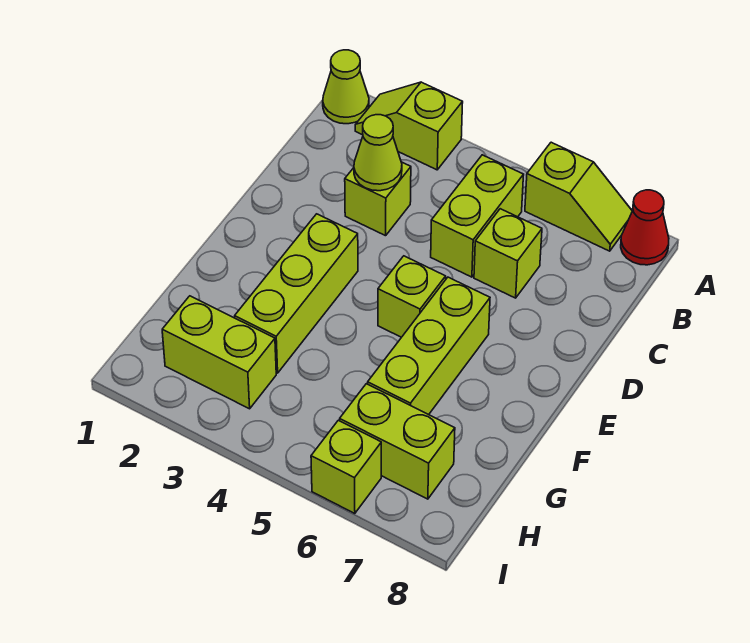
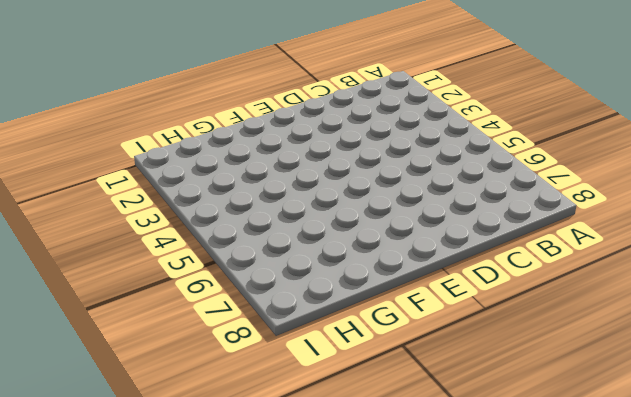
none -> lime cone A1 level 1
none -> lime slope A2:A3 level 1 top 3
none -> lime slope A6:A7 level 1 top 6

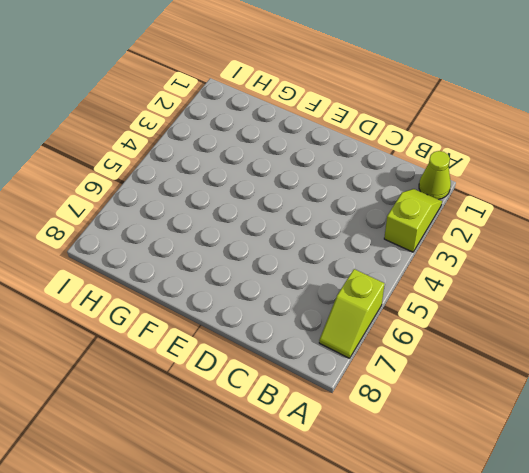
none -> red cone A8 level 1
none -> lime brick B5:C5 level 1
none -> lime brick C3 level 1

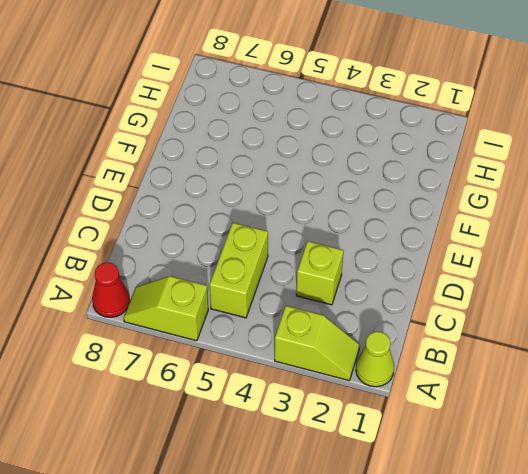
none -> lime brick C6 level 1
none -> lime brick E3:G3 level 1
none -> lime brick E5 level 1

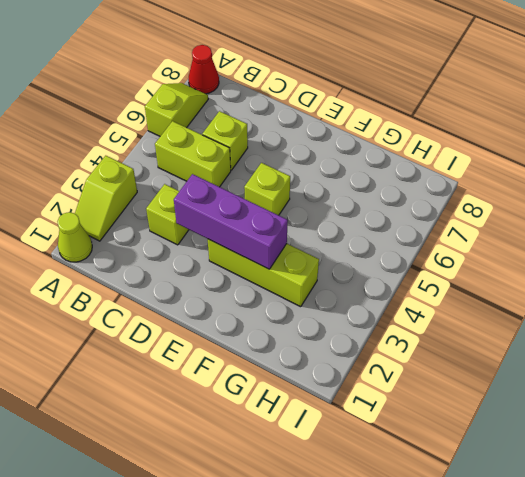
purple brick D3:F3 level 2 -> none
none -> lime brick E6:G6 level 1
none -> lime brick H2:H3 level 1
none -> lime brick H6:H7 level 1

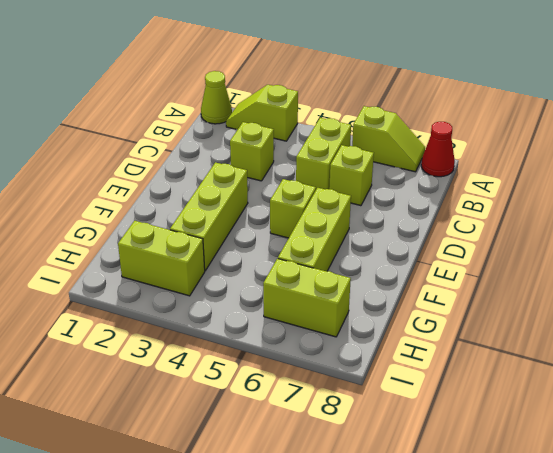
none -> lime brick I6 level 1
none -> lime cone C3 level 2

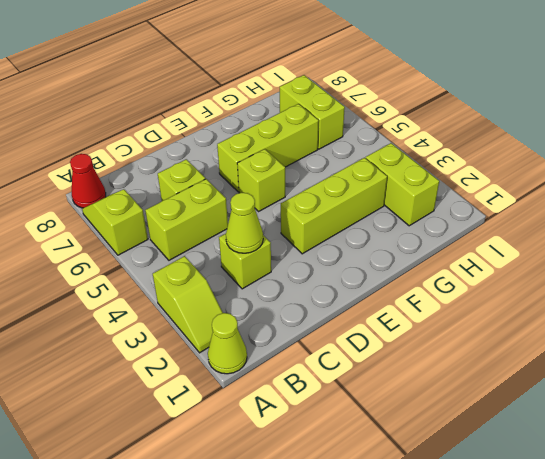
none -> lime brick I6 level 1

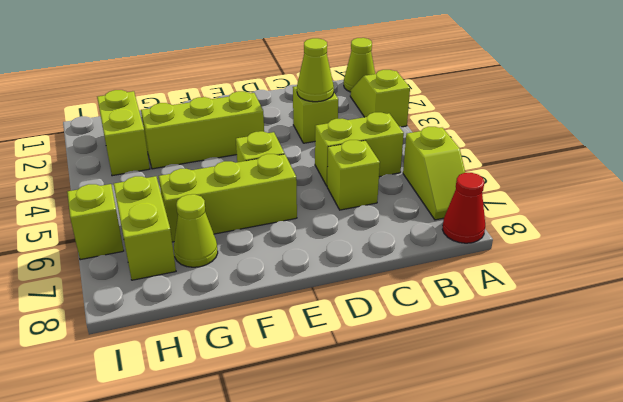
lime cone G7 level 1 -> none

